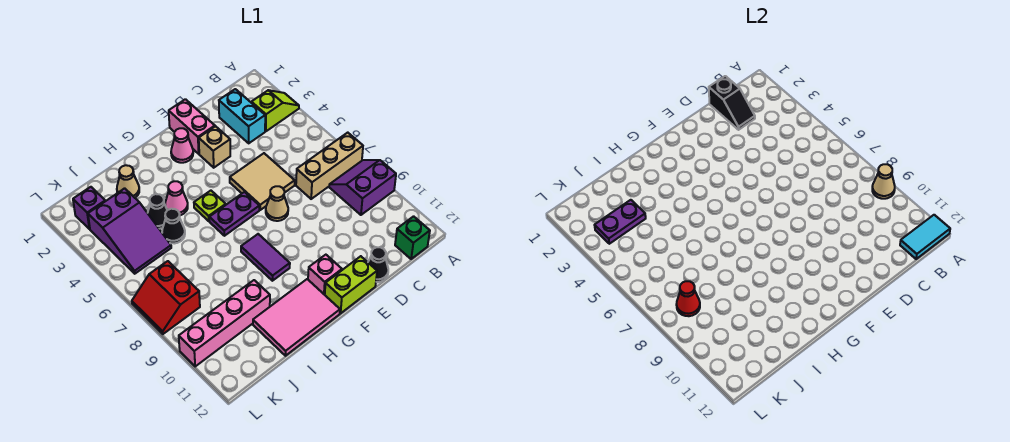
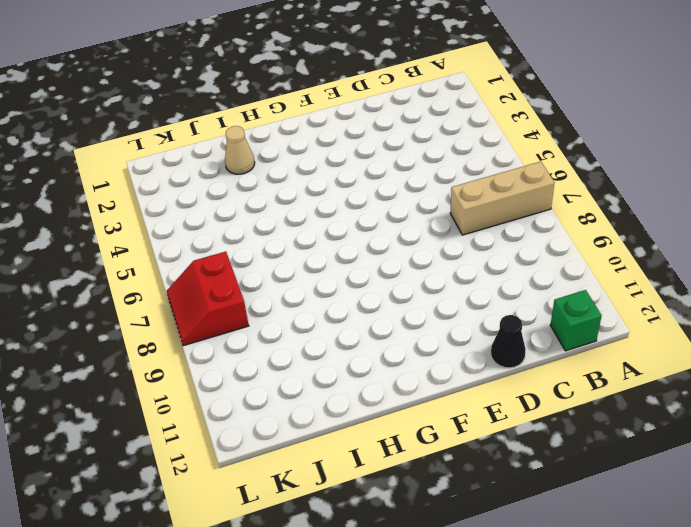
none -> lime slope A3:B3 level 1 top B
none -> purple slope A8:B9 level 1 top 9
none -> cyan brick C2:C3 level 1
none -> tan tile D5:E6 level 1

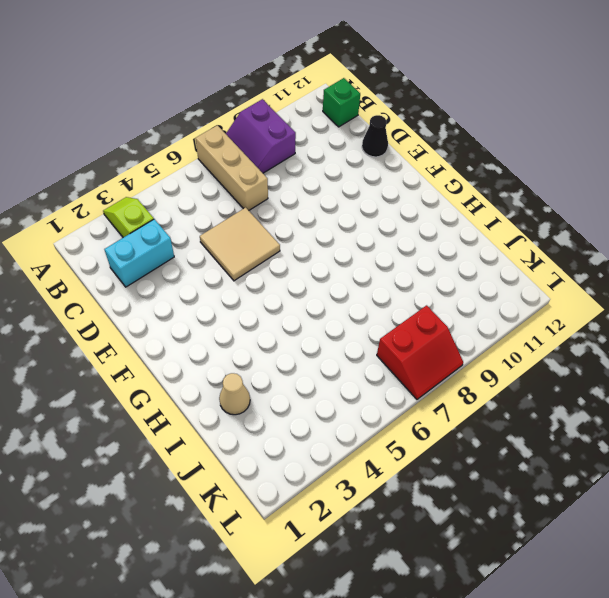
none -> pink brick E1:E2 level 1
none -> tan brick E3 level 1
none -> tan cone E7 level 1
none -> lime brick E12:F12 level 1

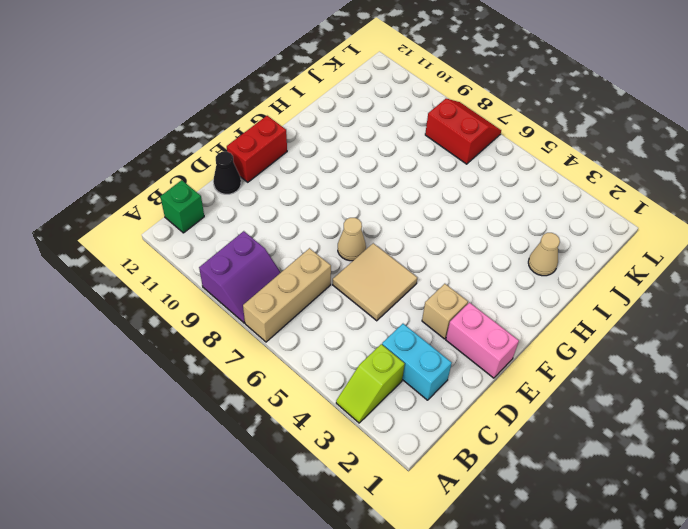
red brick E12:F12 level 1 -> lime brick E12:F12 level 1
none -> pink cone F2 level 1
none -> purple plate F6:G6 level 1
none -> pink brick F11 level 1
none -> lime plate G5 level 1

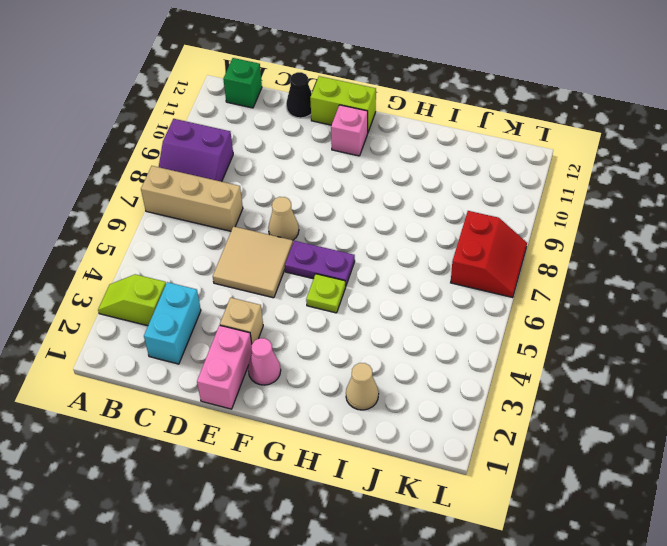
none -> purple tile G8:G9 level 1
none -> pink tile G11:I12 level 1
none -> pink cone H4 level 1
none -> black cone I4 level 1

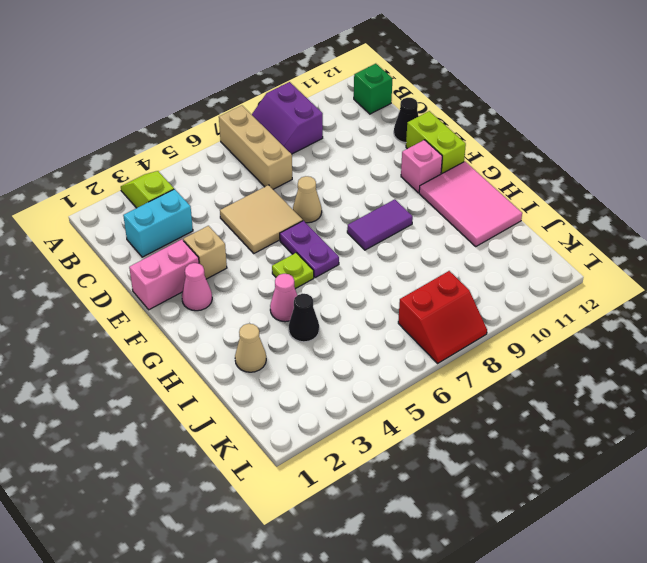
none -> black cone I5 level 1
none -> pink brick I10:L10 level 1
none -> purple slope J3:K5 level 1 top 3
none -> purple brick K2 level 1

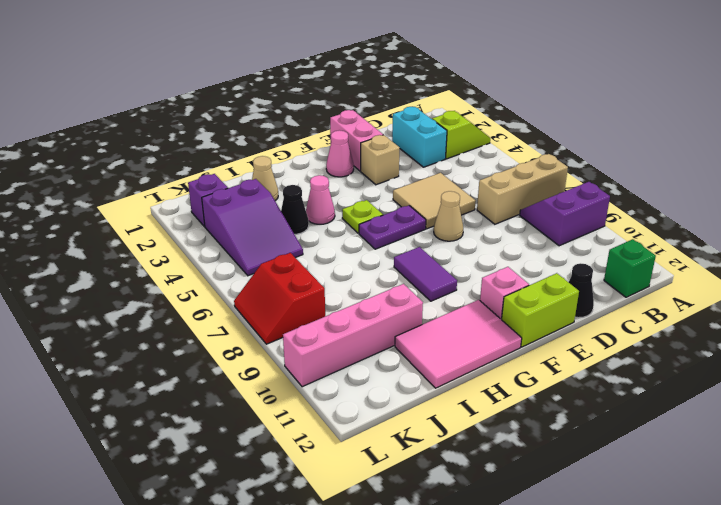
none -> black cone I5 level 1
none -> tan cone A9 level 2
none -> cyan tile A12:B12 level 2
none -> black slope C1:C2 level 2 top 1

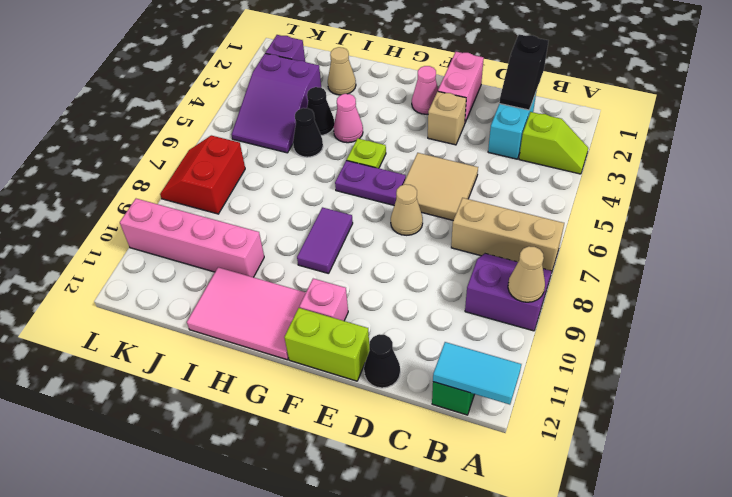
none -> purple plate J3:K3 level 2
none -> red cone K8 level 2

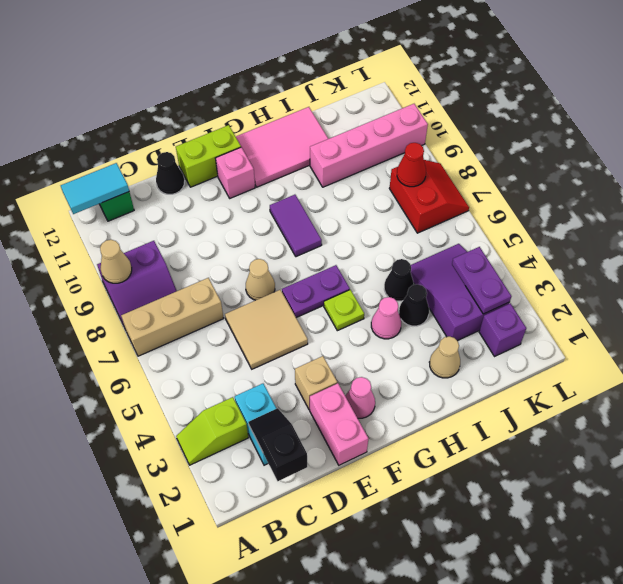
purple plate K3:K4 level 2 -> purple plate J3:K3 level 2

